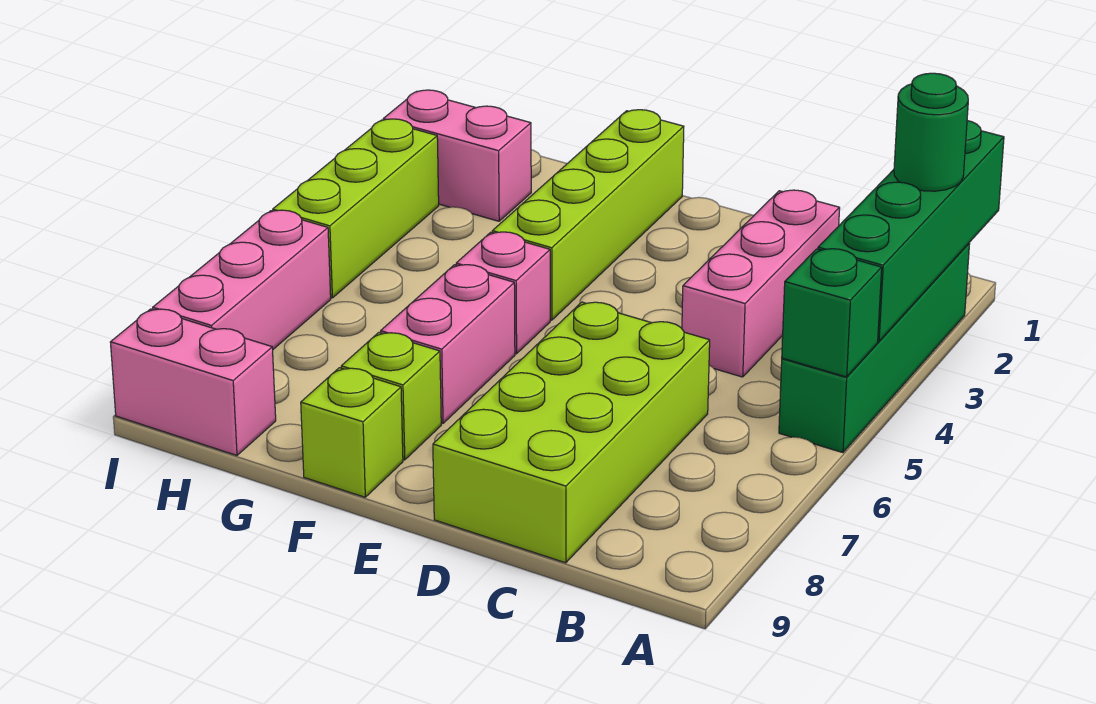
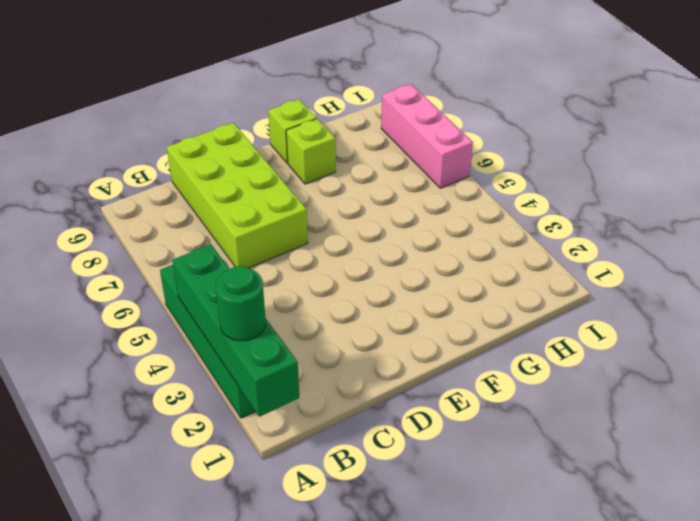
none -> pink brick C2:C4 level 1
none -> lime brick F1:F4 level 1
none -> pink brick F5 level 1

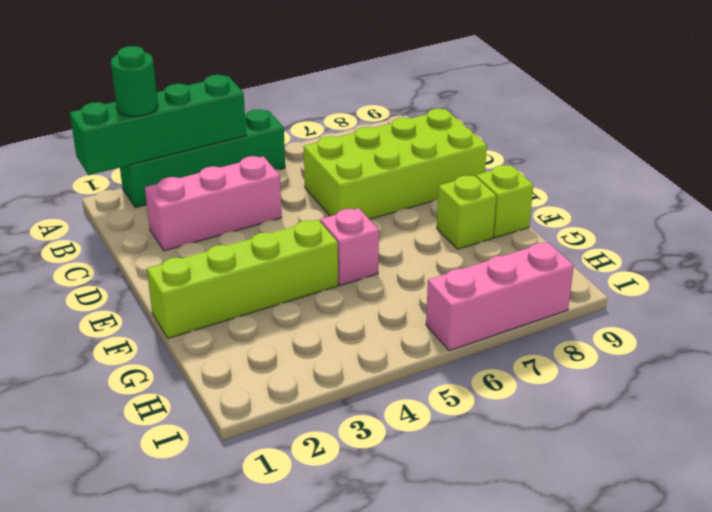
none -> pink brick F6:F7 level 1
none -> pink brick H2:I2 level 1
none -> pink brick H9:I9 level 1

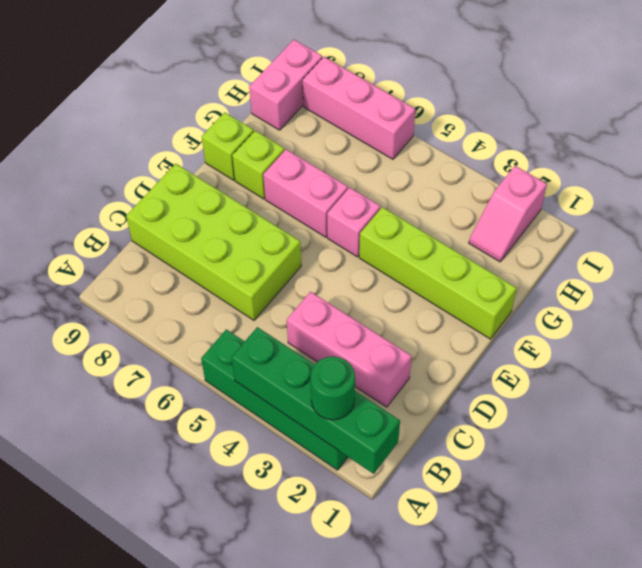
pink slope H2:I2 level 1 top I -> pink brick H2:I2 level 1
none -> lime brick I3:I5 level 1
none -> green brick A5 level 2

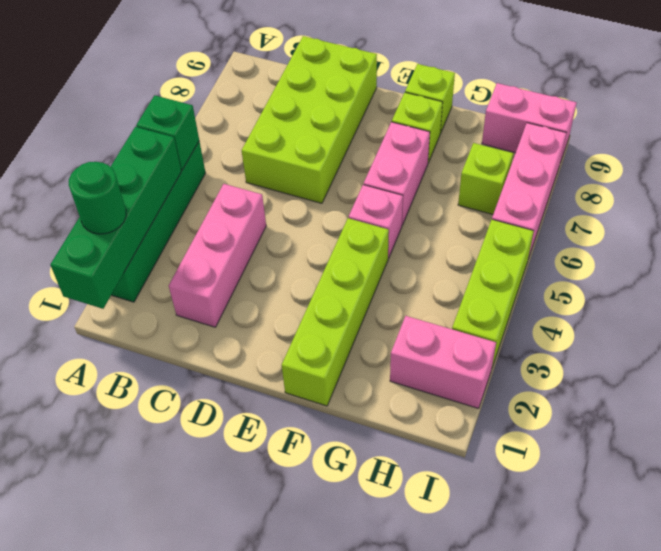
lime brick H7 level 1 -> none

